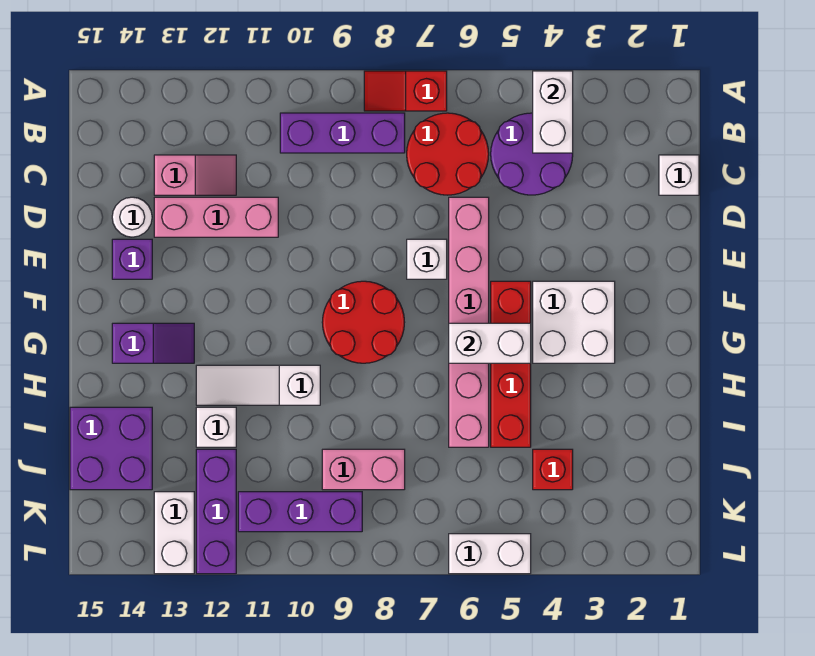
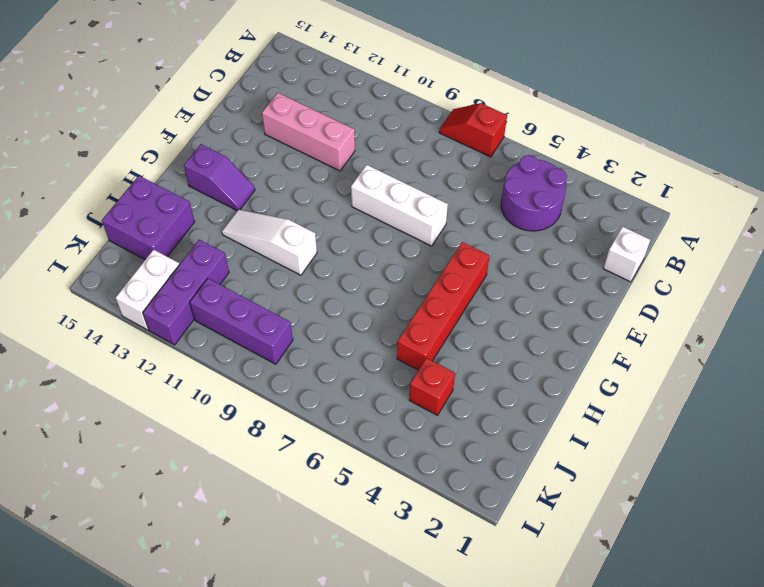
white brick E7:E9 level 1 -> white brick E7 level 1
none -> red round brick B6:C7 level 1
none -> purple brick B8:B10 level 1
none -> pink slope C12:C13 level 1 top 13

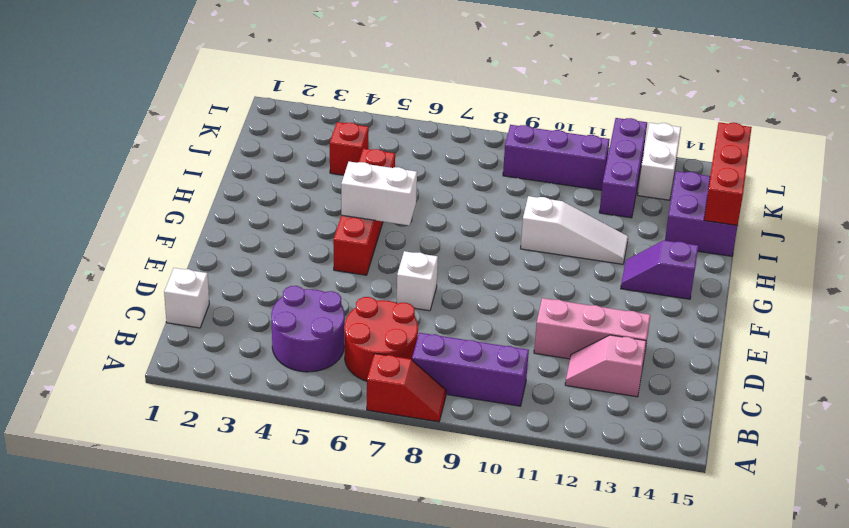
red brick I15:K15 level 2 -> none
none -> pink brick D6:I6 level 1
none -> white round brick D14 level 1
none -> purple brick E14 level 1

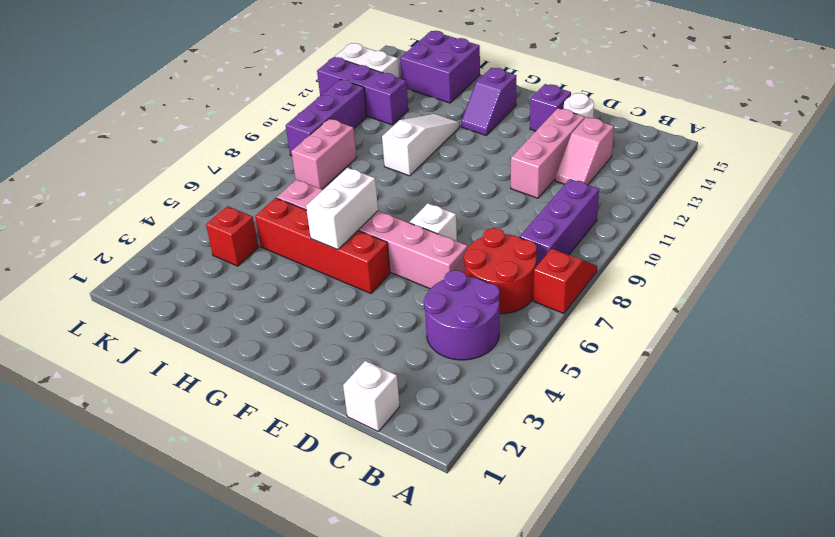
none -> white brick F3:G4 level 1
none -> red round brick F8:G9 level 1
none -> white brick I12 level 1

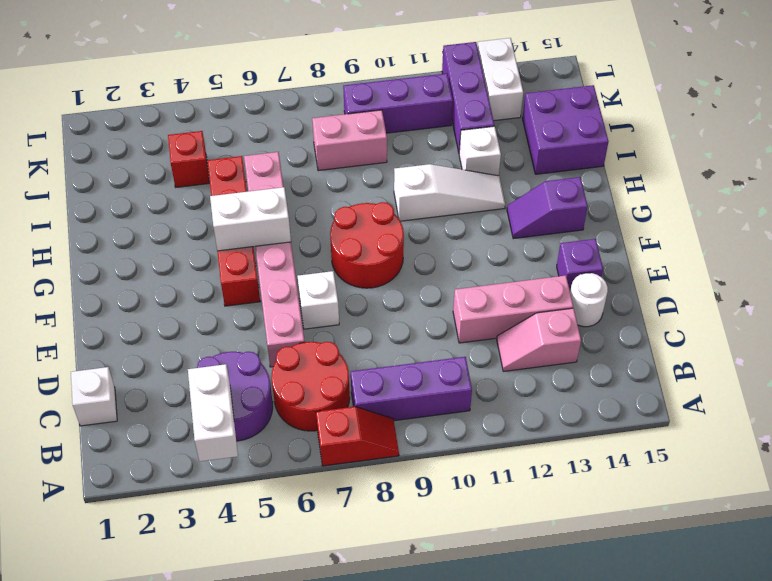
none -> white brick F3:G4 level 1
none -> white brick L5:L6 level 1

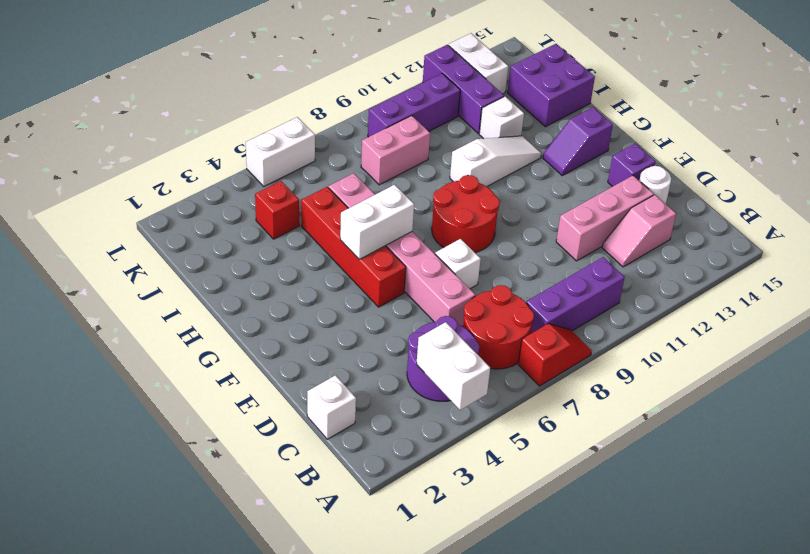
none -> white brick F3:G4 level 1

